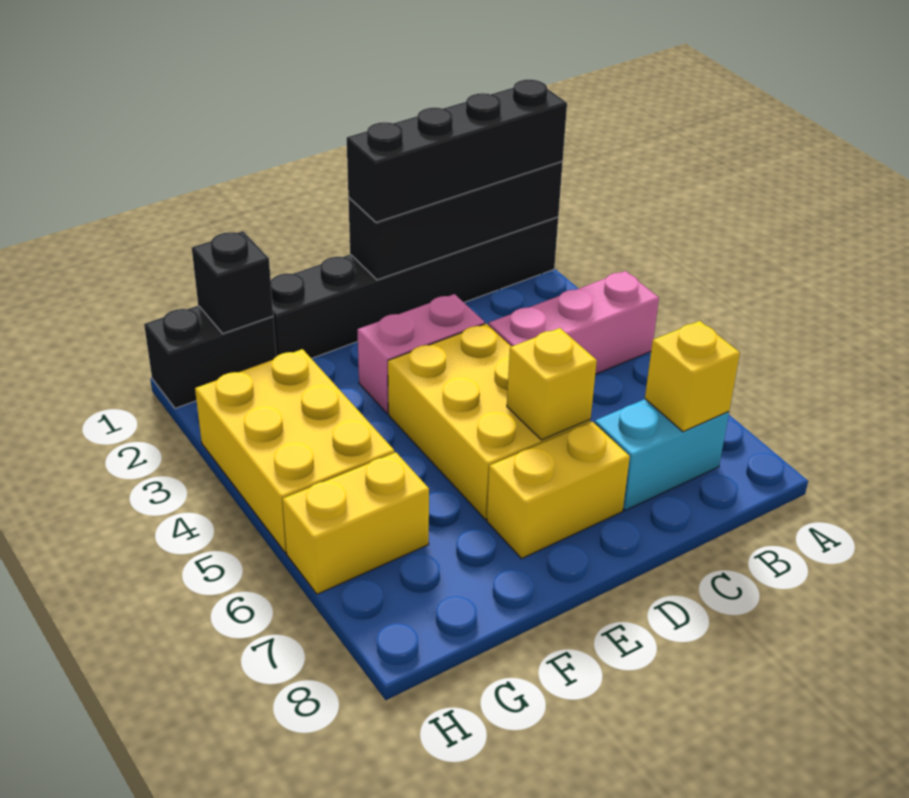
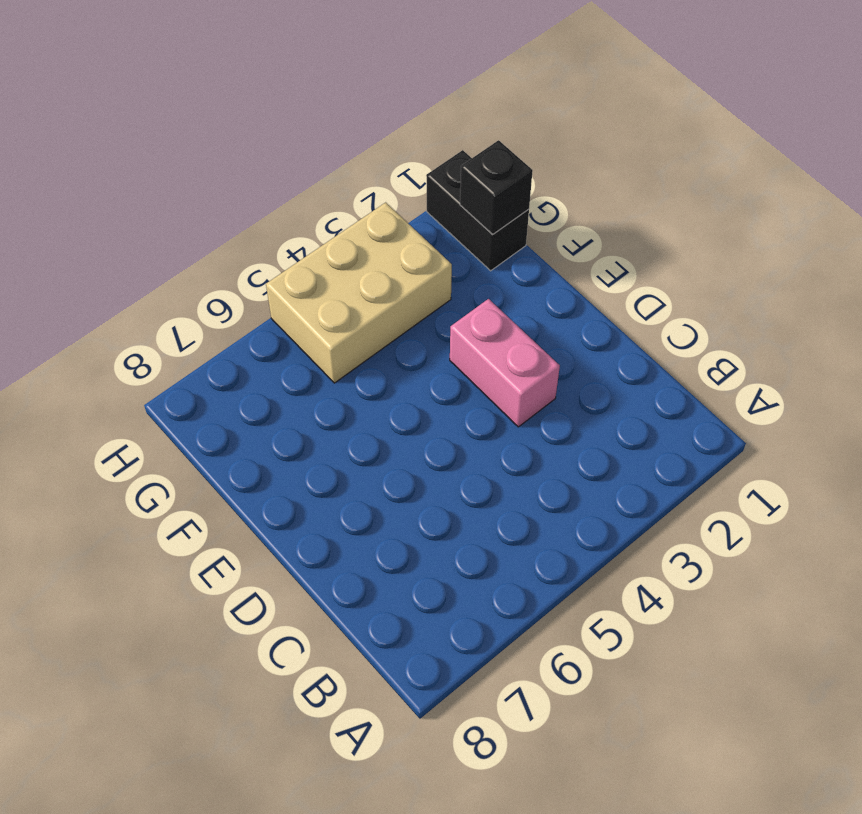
tan brick G3:H5 level 1 -> yellow brick G3:H5 level 1
none -> black brick A1:F1 level 1
none -> pink brick A4:C4 level 1
none -> cyan brick B7:C7 level 1

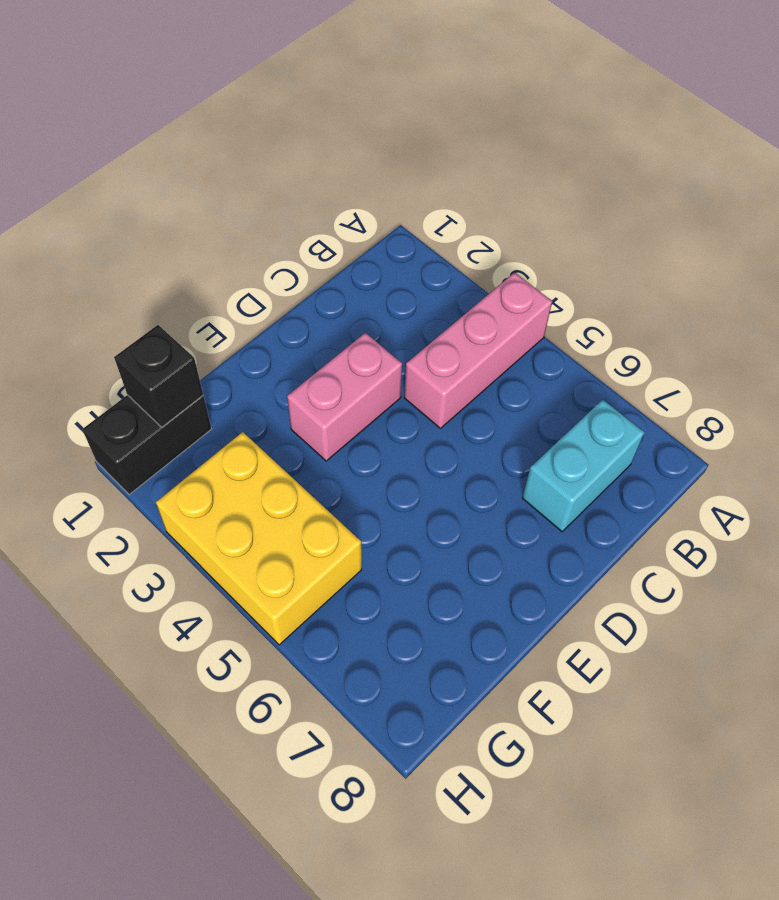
none -> black brick A1:F1 level 1
none -> yellow brick D4:E6 level 1
none -> yellow brick D7:E7 level 1

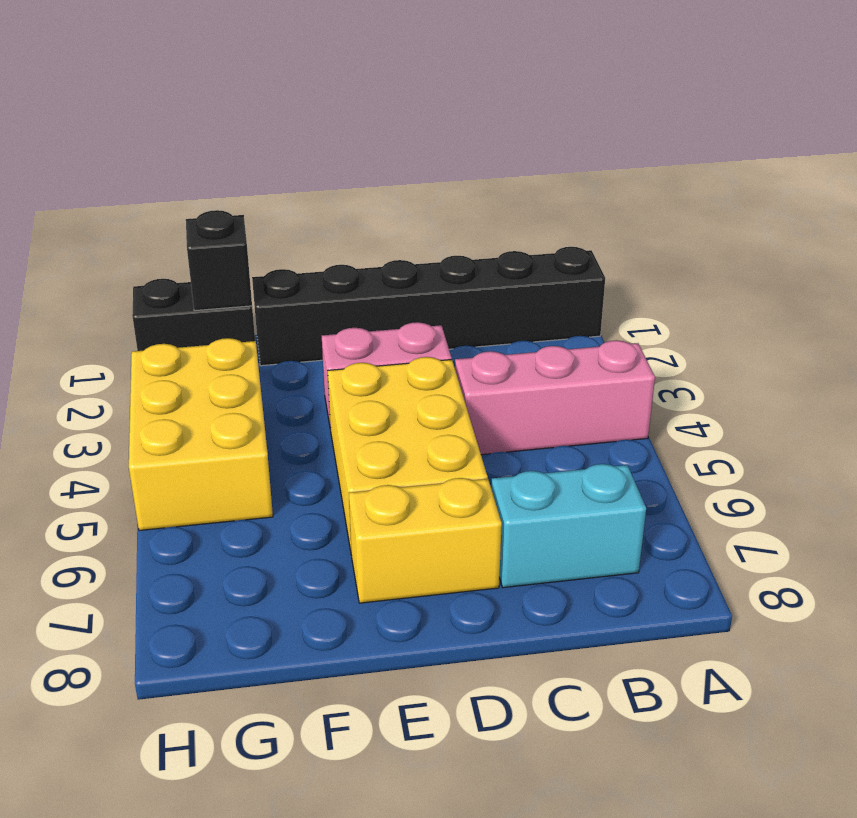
none -> yellow brick G6:H6 level 1
none -> black brick A1:D1 level 2
none -> yellow brick B7 level 2

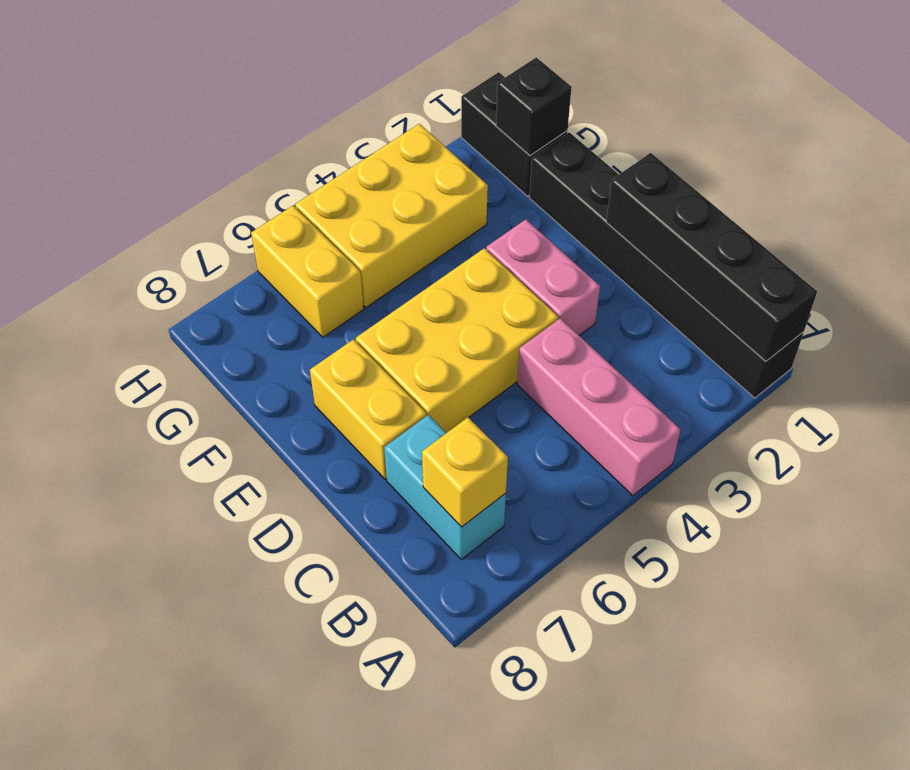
none -> yellow brick D6 level 2
none -> black brick A1:D1 level 3

